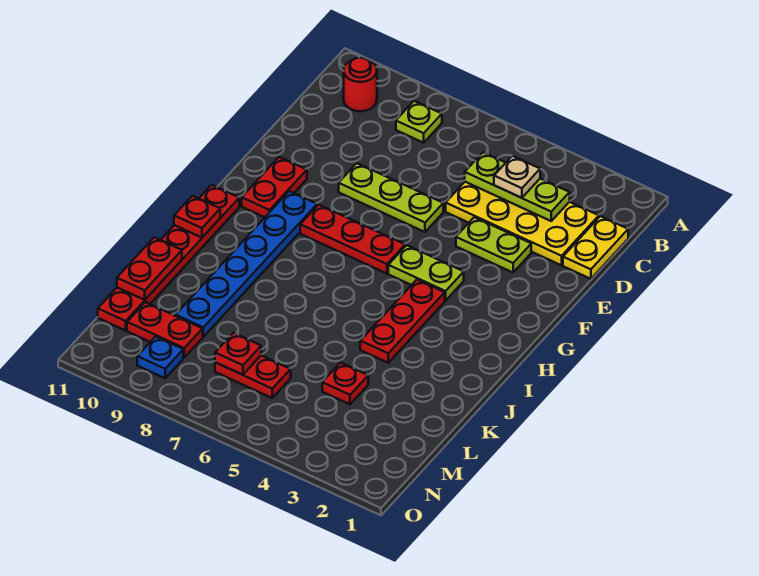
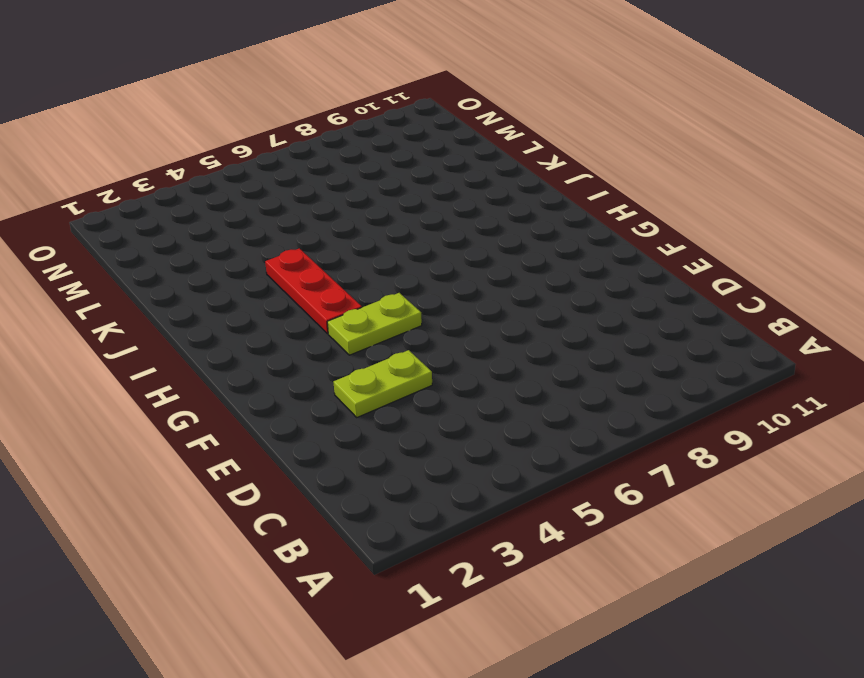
none -> lime plate B8 level 1
none -> red round brick B10 level 1
none -> yellow plate C1:D1 level 1

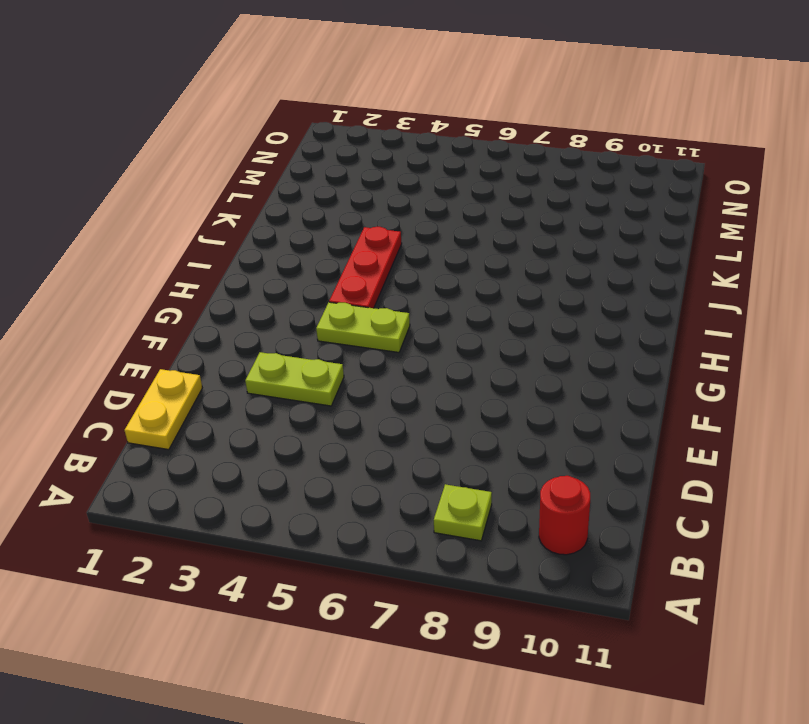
none -> yellow plate C2:D5 level 1
none -> lime plate E6:E8 level 1
none -> red plate F10:G10 level 1

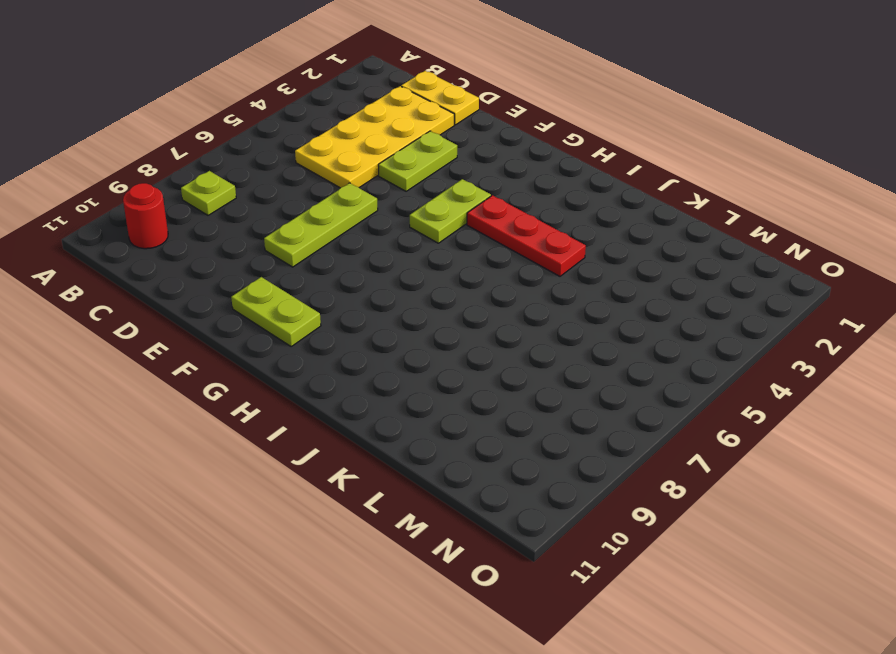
lime plate F10:G10 level 1 -> red plate F10:G10 level 1
none -> red plate G6:G8 level 1
none -> blue plate G9:L9 level 1
none -> red plate H11:M11 level 1

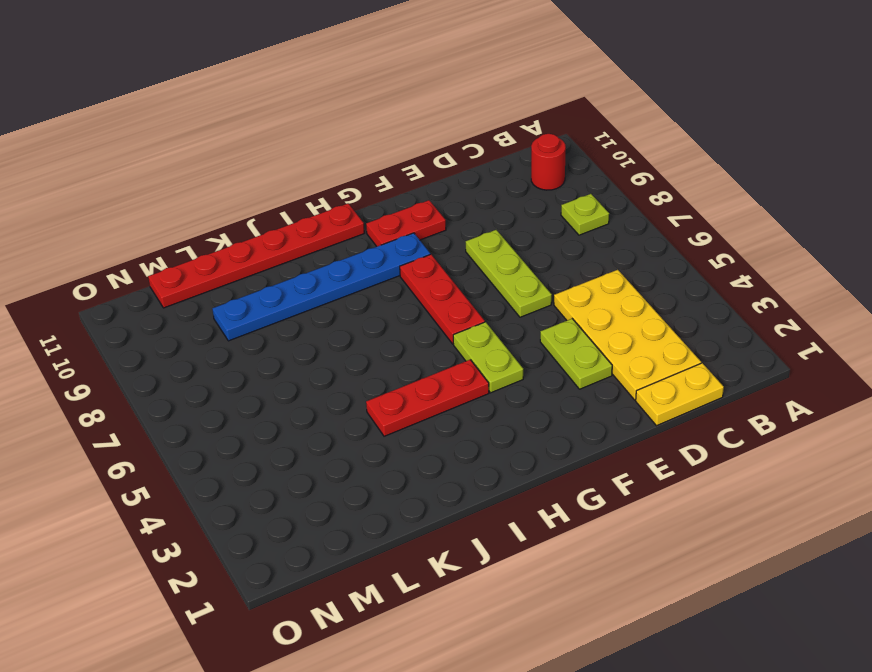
none -> red plate L4 level 1
none -> red plate M6:M7 level 1
none -> red plate M9:M10 level 1

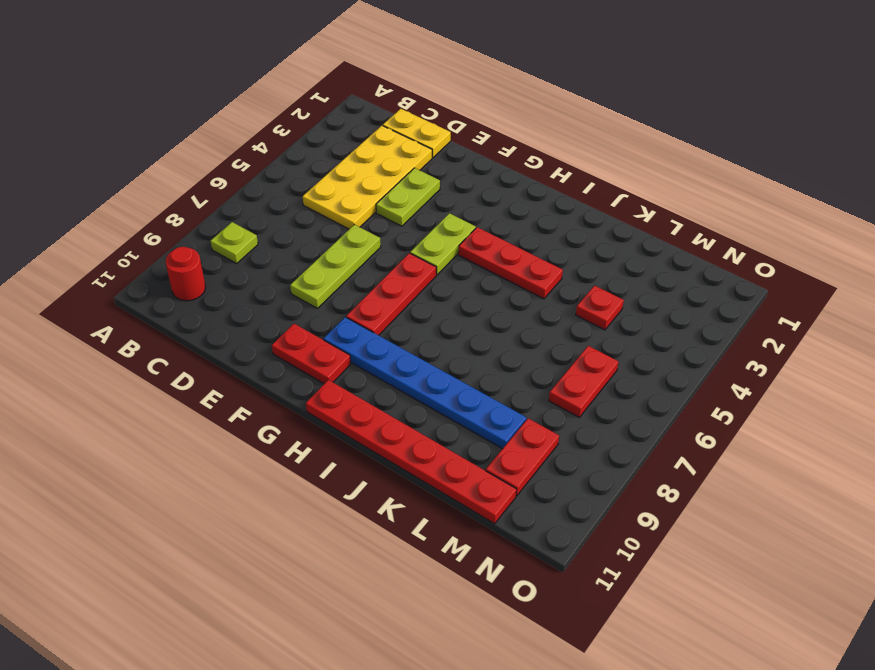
none -> blue plate N9 level 1
none -> lime plate C3:C5 level 2
none -> red plate I11 level 2

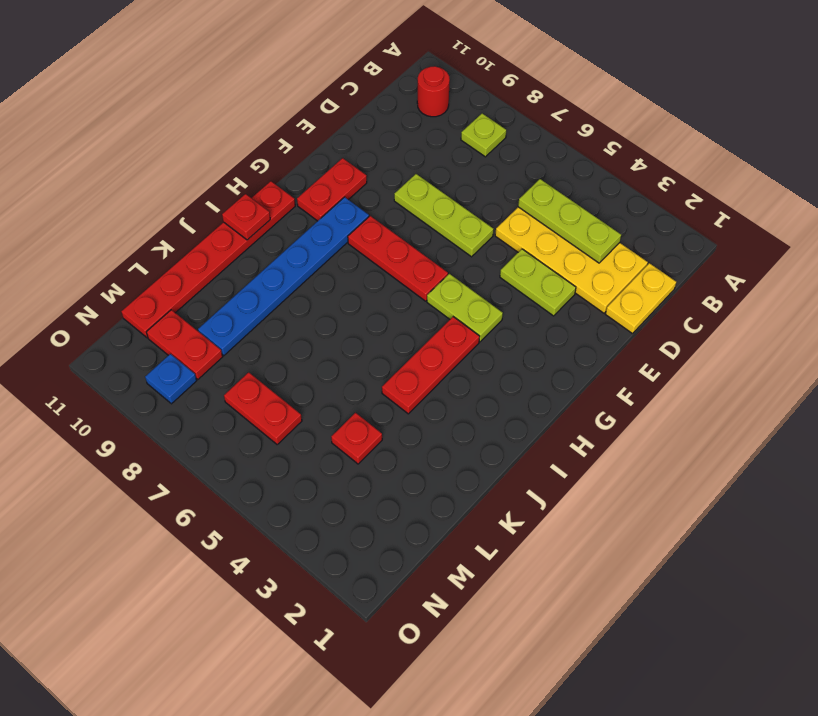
none -> red plate K11:L11 level 2
none -> red plate M7 level 2
none -> tan plate C4 level 3

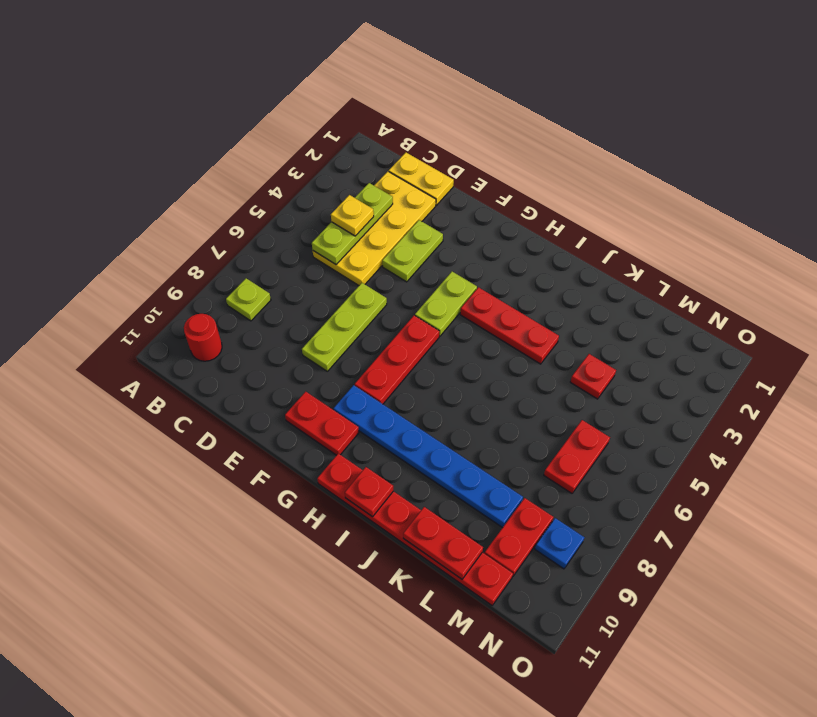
yellow plate C4 level 3 -> tan plate C4 level 3
none -> red plate M7 level 2

